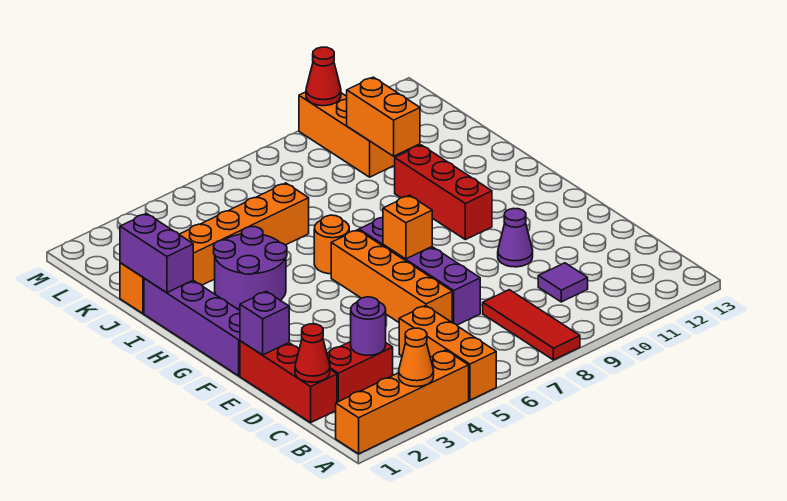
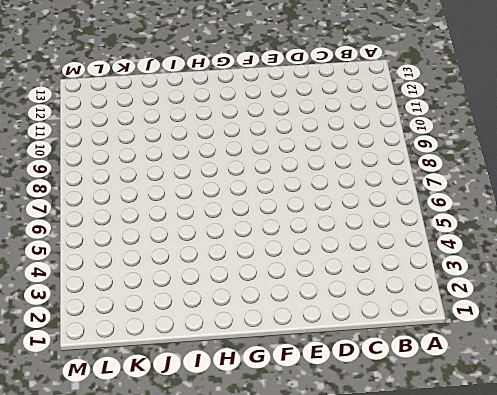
none -> orange brick A1:A4 level 1
none -> orange brick A5:C5 level 1
none -> red tile A8:C8 level 1

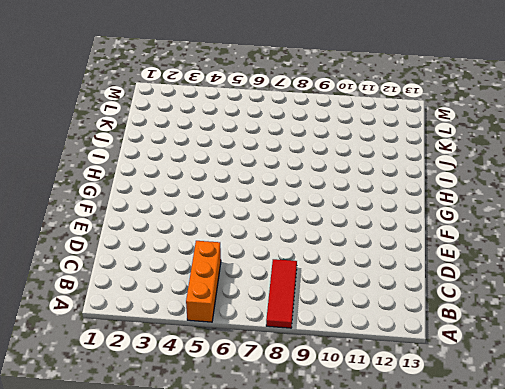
none -> orange brick A1:A4 level 1
none -> red brick C1:E1 level 1
none -> red brick C2:C3 level 1

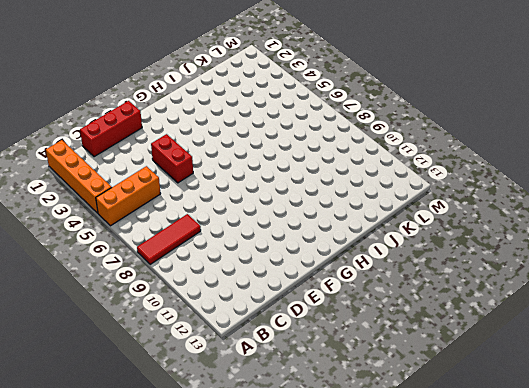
red brick E4:E5 level 1 -> red brick C2:C3 level 1
none -> purple tile C10 level 1
none -> orange brick D6:G6 level 1
none -> purple brick D7:G7 level 1

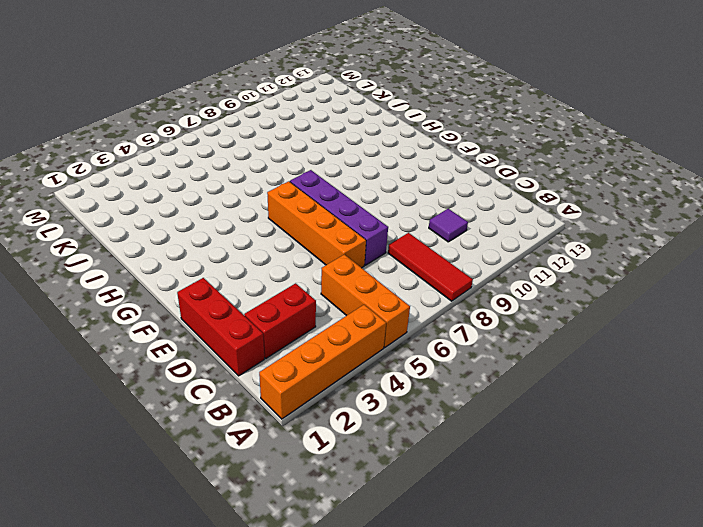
none -> purple cone E10 level 1
none -> purple brick F1:I1 level 1
none -> red brick G10:I10 level 1

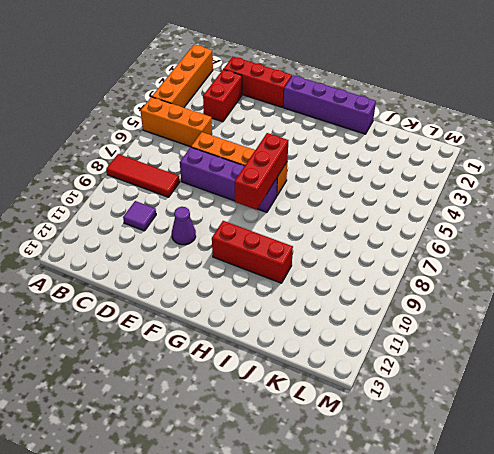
red brick G6:G8 level 2 -> none
none -> purple round brick H3:I4 level 1
none -> orange round brick H6 level 1
none -> orange brick J1:J6 level 1

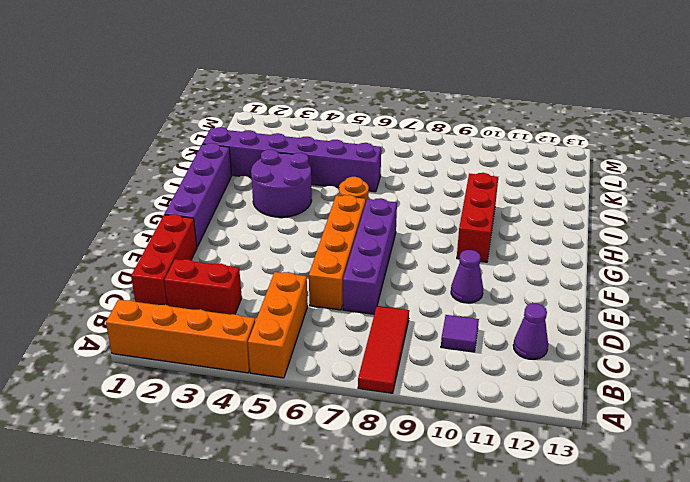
purple cone C12 level 1 -> none
purple brick J1:J6 level 1 -> orange brick J1:J6 level 1
none -> orange brick K10:M10 level 1
none -> orange cone A3 level 2
none -> red cone C1 level 2

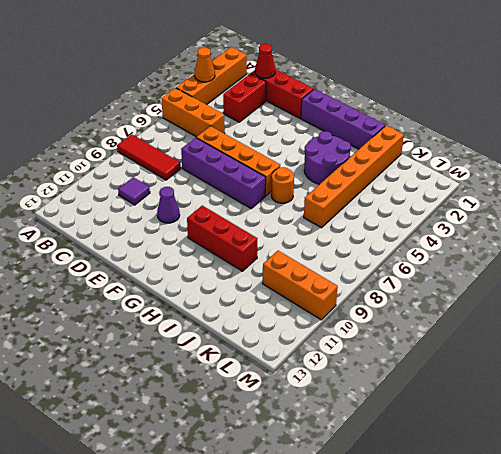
none -> purple round brick C3 level 2
none -> purple brick E1 level 2
none -> orange brick F7 level 2

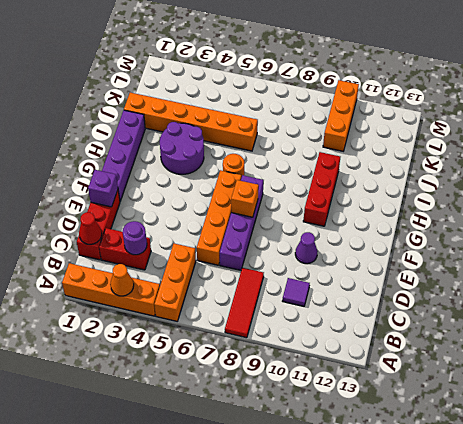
none -> purple brick I1:J1 level 2
none -> orange brick J10:K10 level 2
none -> red cone M10 level 2

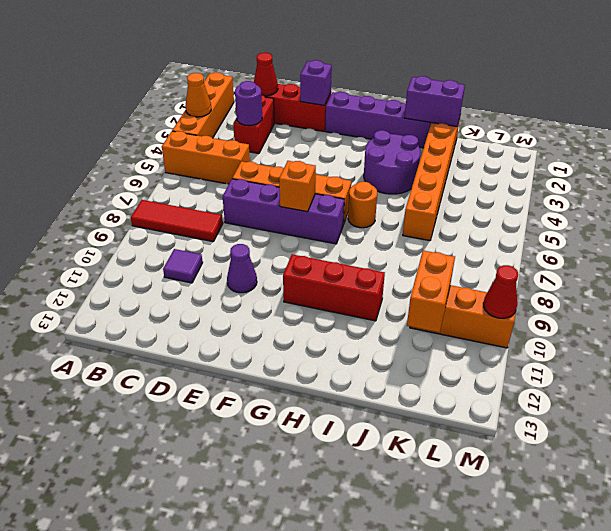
orange brick K10:K11 level 2 -> orange brick J10:K10 level 2

